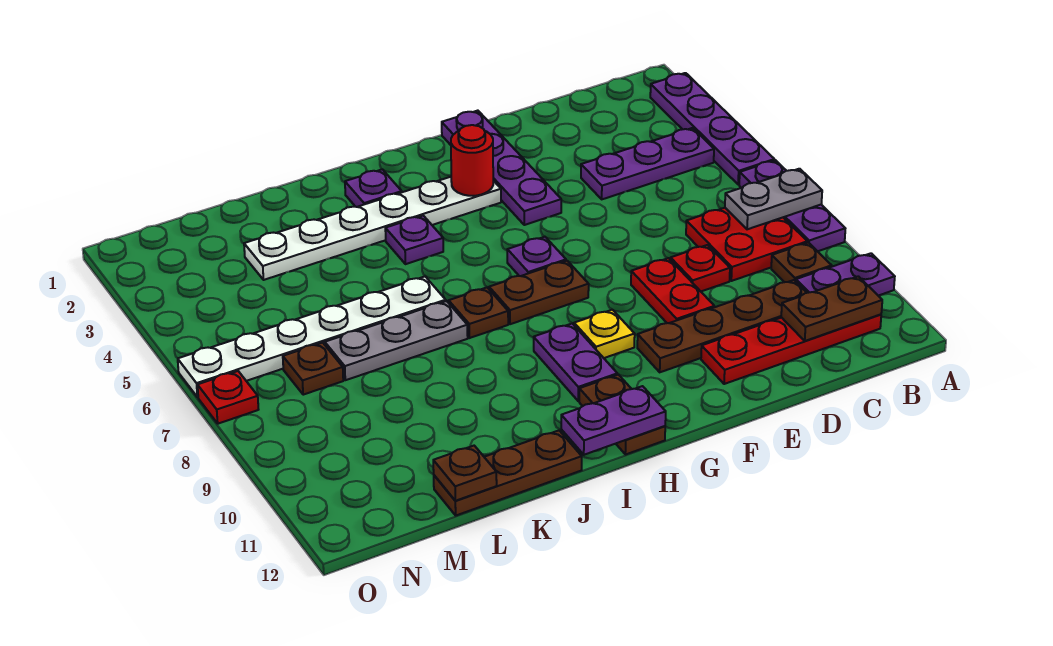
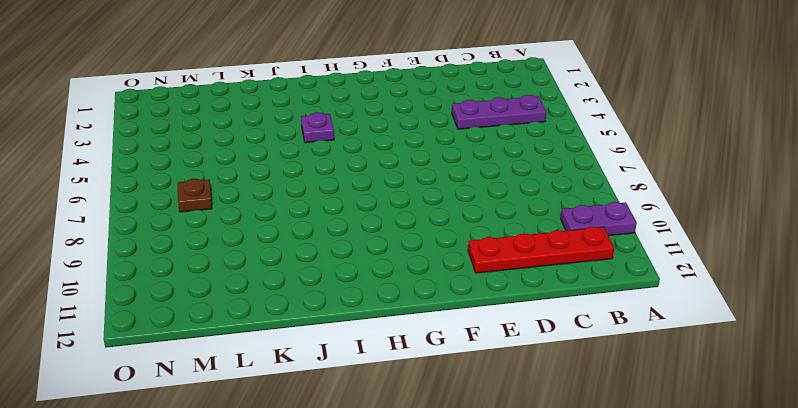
none -> purple plate A2:A5 level 1
none -> purple plate A6:A8 level 1
none -> red plate B7:C8 level 1
none -> brown plate B9 level 1

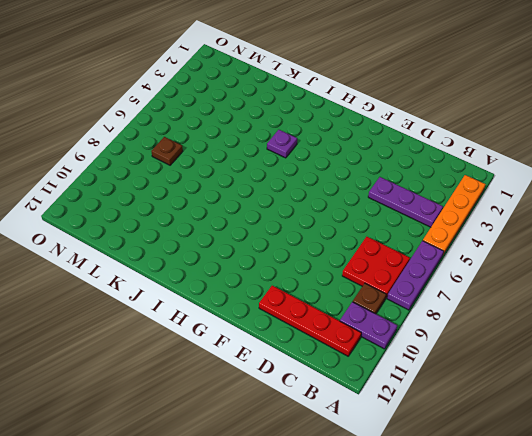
orange plate A2:A5 level 1 -> purple plate A2:A5 level 1
none -> brown plate C10:F10 level 1
none -> red plate D8 level 1
none -> red plate E8:E9 level 1
none -> purple plate F1:F4 level 1

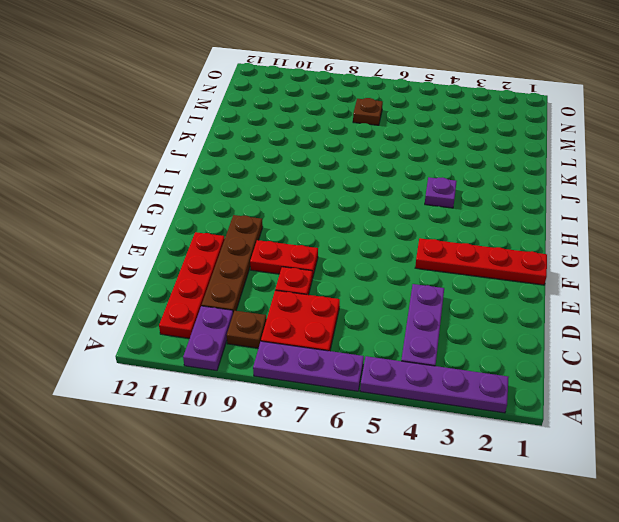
red plate F1:F4 level 1 -> purple plate F1:F4 level 1
none -> white plate G3:L3 level 1
none -> purple plate G6 level 1
none -> brown plate G7:H7 level 1
none -> yellow plate G9 level 1

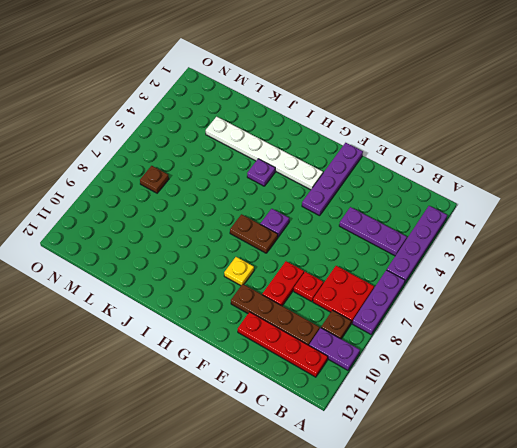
none -> purple plate H9:H10 level 1
none -> brown plate H11:H12 level 1
none -> purple plate I2 level 1
none -> brown plate I7 level 1

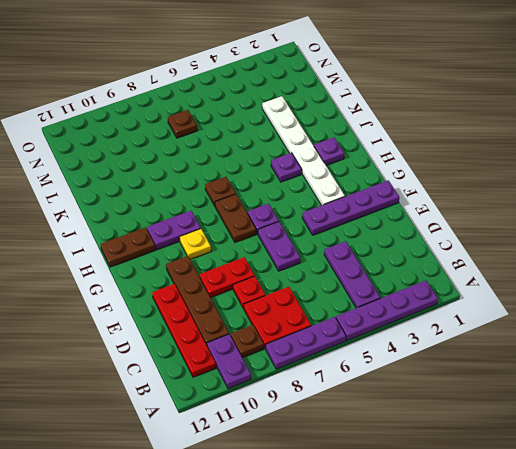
purple plate E6:F6 level 1 -> purple plate H12:I12 level 2
none -> white plate J6:O6 level 1
none -> grey plate J7:L7 level 1
none -> brown plate J12:L12 level 1
none -> red plate O7 level 1

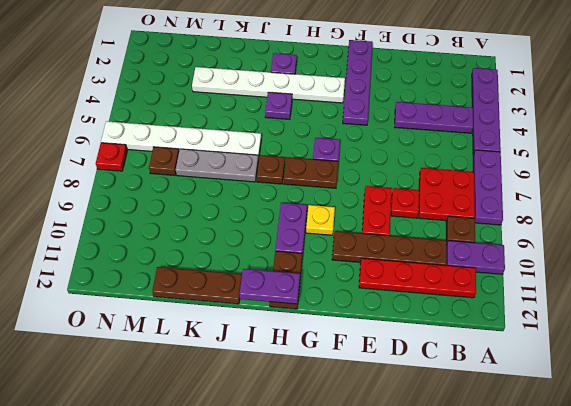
none -> grey plate A7:B7 level 2
none -> brown plate B11:C11 level 2
none -> red round brick G3 level 2
none -> brown plate L12 level 2

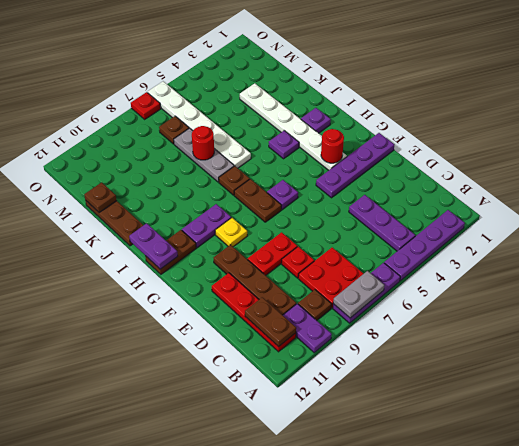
grey plate A7:A8 level 2 -> grey plate A7:B7 level 2
red round brick K7 level 2 -> none

